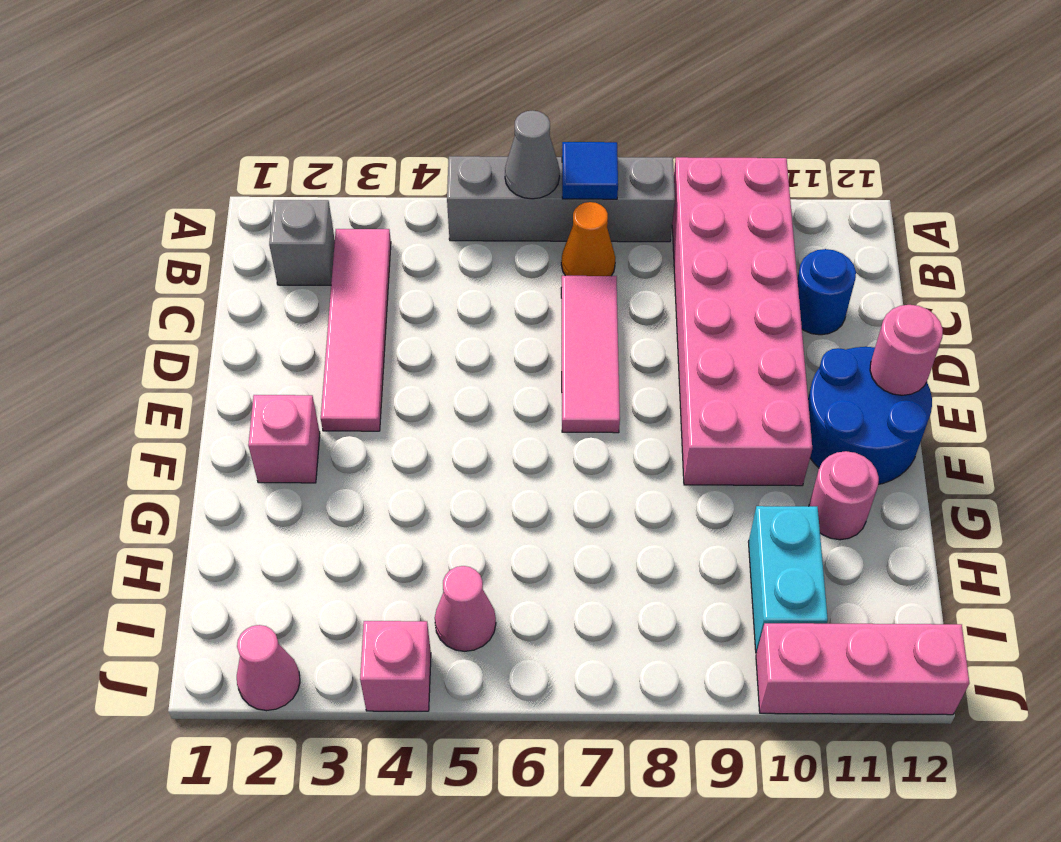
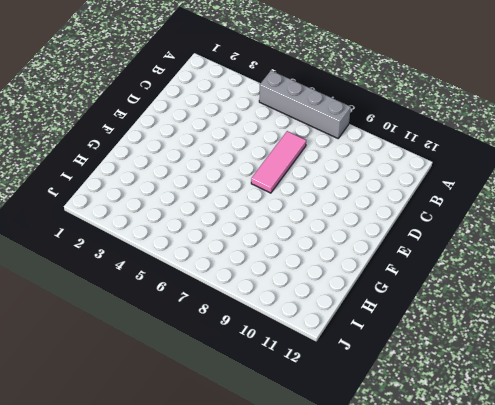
none -> pink brick A9:F10 level 1
none -> grey brick B2 level 1
none -> pink tile B3:E3 level 1

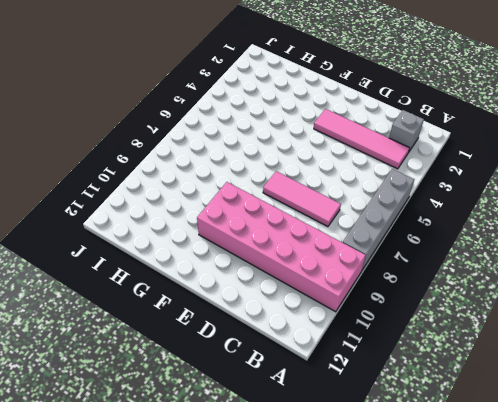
none -> orange cone B7 level 1
none -> blue round brick C11 level 1
none -> blue round brick E11:F12 level 1

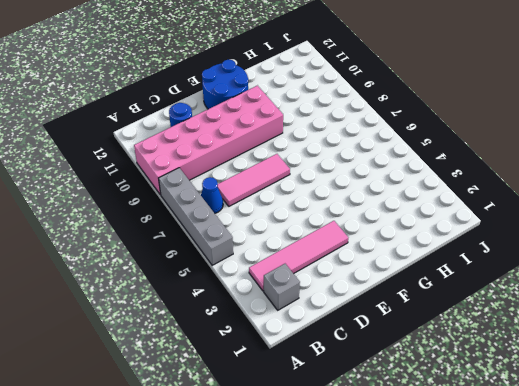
blue cone B7 level 1 -> orange cone B7 level 1
none -> pink brick F2 level 1
none -> pink round brick G11 level 1
none -> cyan brick H10:I10 level 1

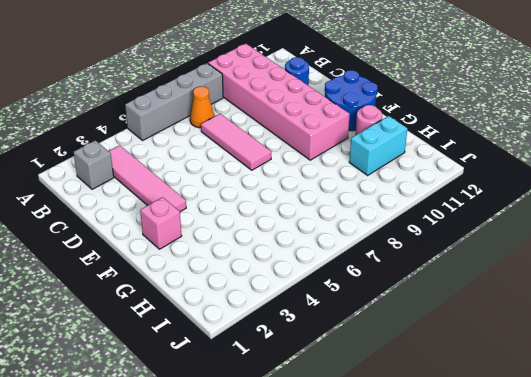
cyan brick H10:H11 level 1 -> cyan brick H10:I10 level 1
none -> pink cone I5 level 1
none -> pink cone J2 level 1
none -> pink brick J4 level 1

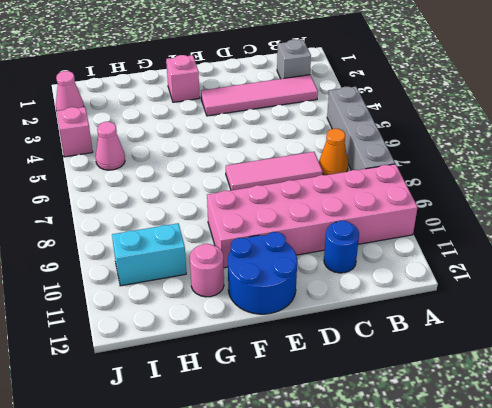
none -> pink brick J10:J12 level 1
none -> grey cone A6 level 2
none -> blue tile A7 level 2

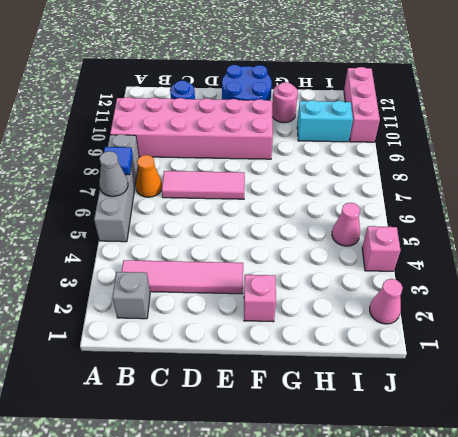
none -> pink round brick E12 level 2

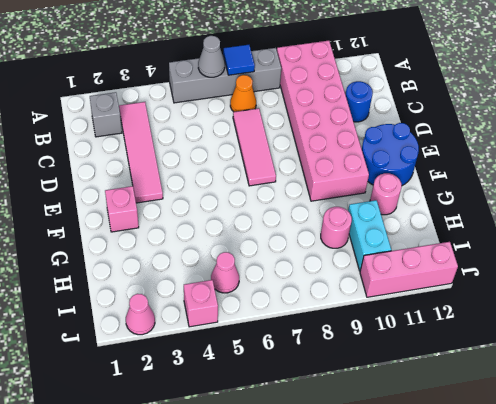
pink round brick H9 level 1 -> pink round brick E12 level 2

